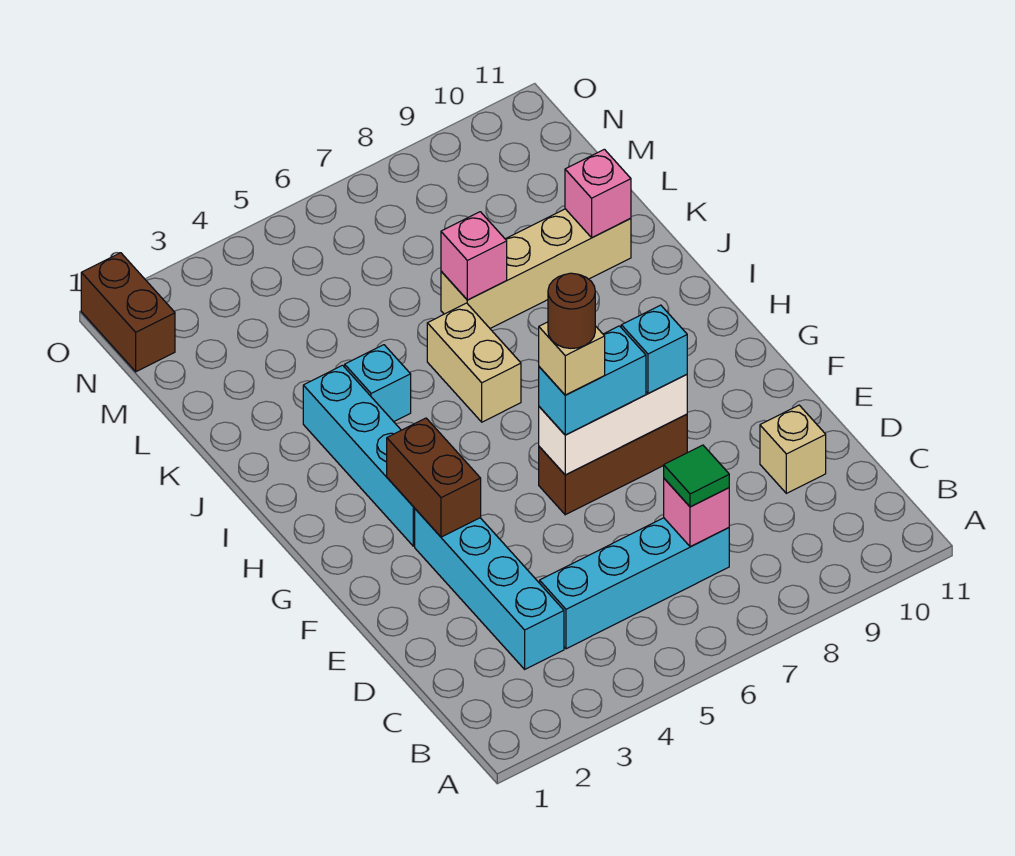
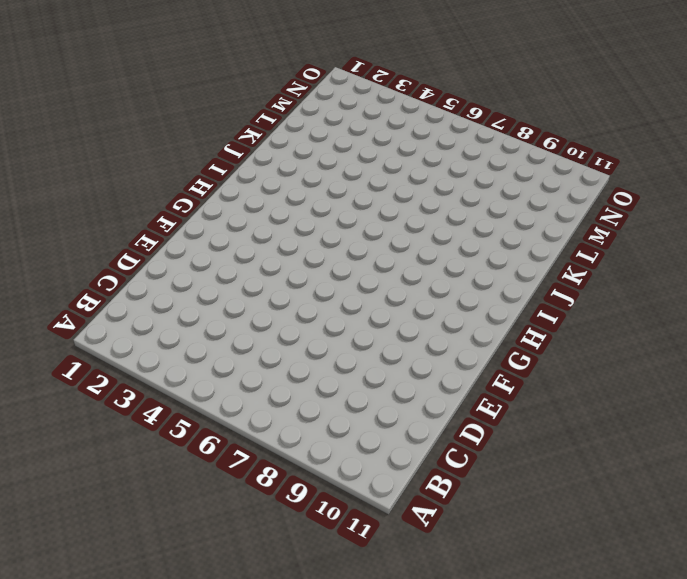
none -> cyan brick C3:F3 level 1
none -> cyan brick C4:C7 level 1
none -> tan brick D10 level 1

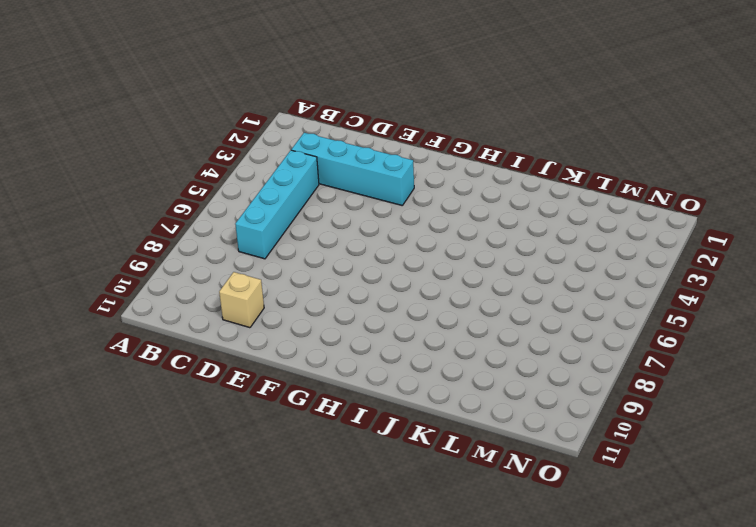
none -> brown brick F6:F8 level 1
none -> cyan brick G3:J3 level 1
none -> tan brick I6:J6 level 1

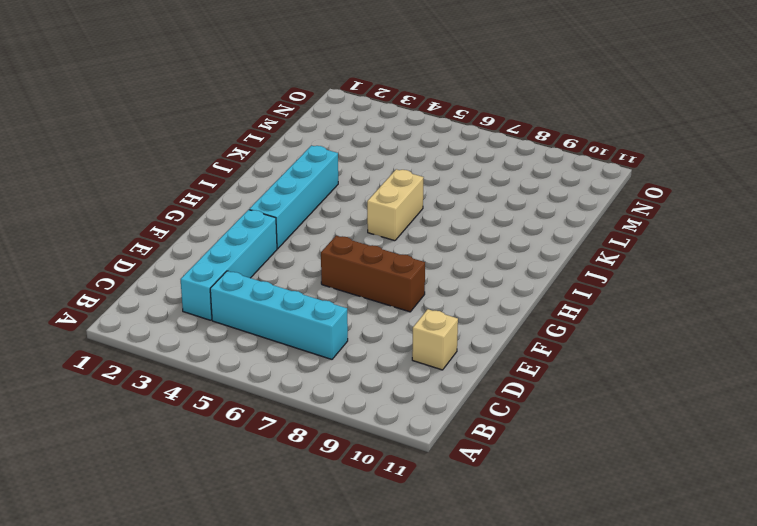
none -> cyan brick J4 level 1
none -> tan brick K7:K10 level 1
none -> brown brick N1:O1 level 1

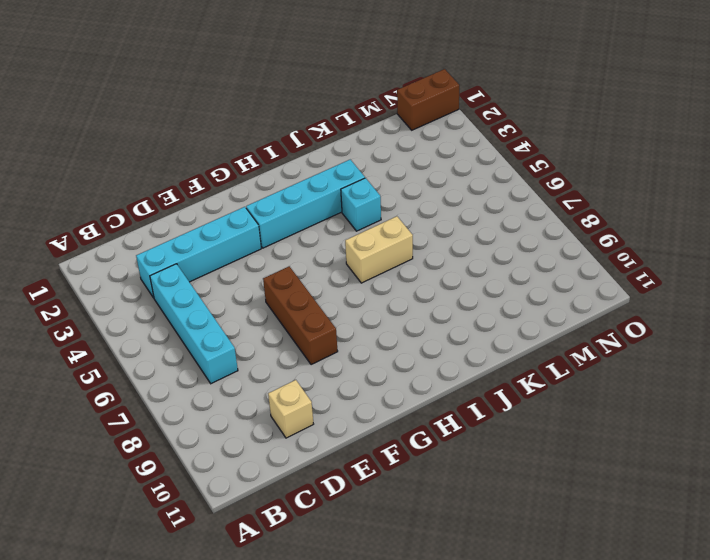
none -> tan brick K7:K10 level 1
none -> pink brick C7 level 2
none -> brown brick F3:G3 level 2

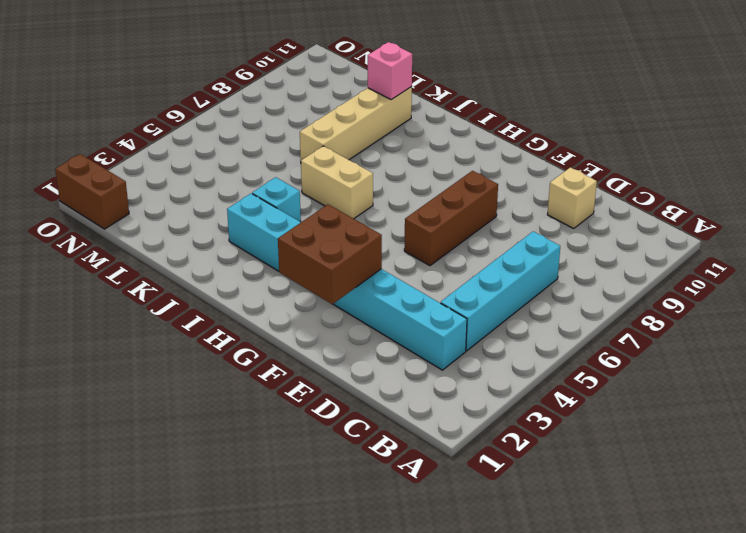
brown brick F2:G3 level 2 -> brown brick F3:G3 level 2
none -> pink brick C7 level 2
none -> white brick F6:F8 level 2
none -> pink brick K7 level 2

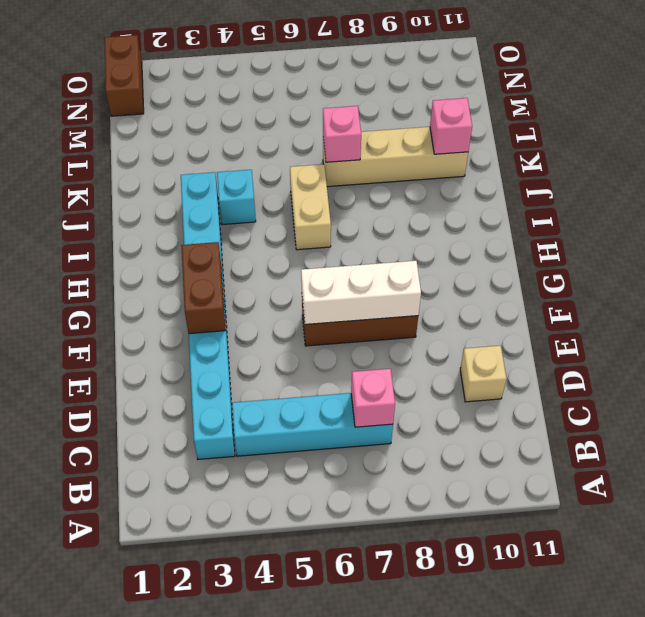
none -> green tile C7 level 3
none -> cyan brick F6:F7 level 3
none -> cyan brick F8 level 3

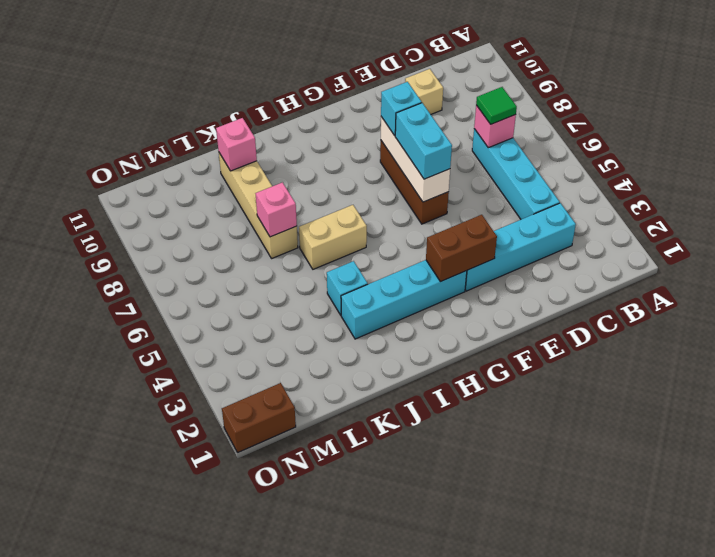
none -> tan brick F6 level 4
none -> brown round brick F6 level 5

